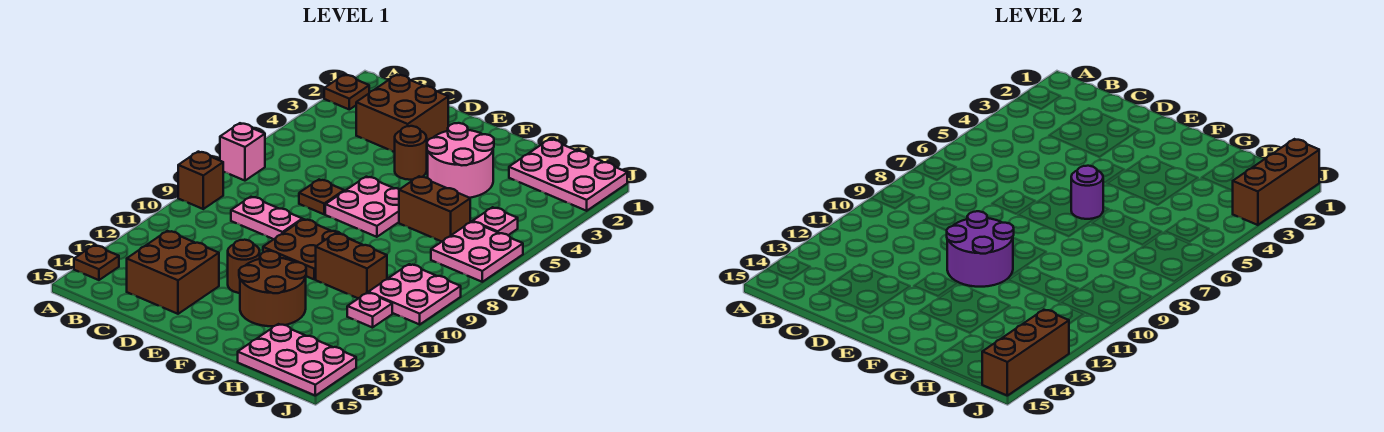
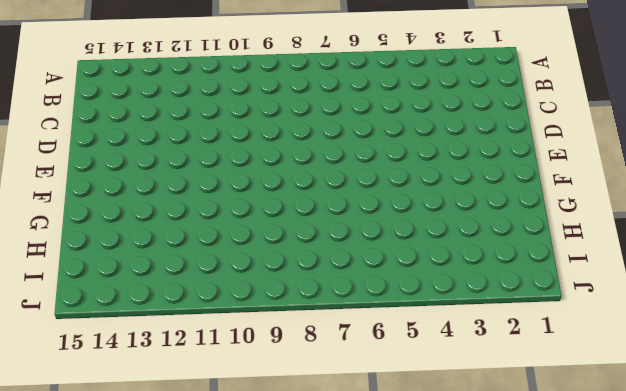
none -> brown plate A2 level 1
none -> pink brick A7 level 1
none -> brown brick A9 level 1

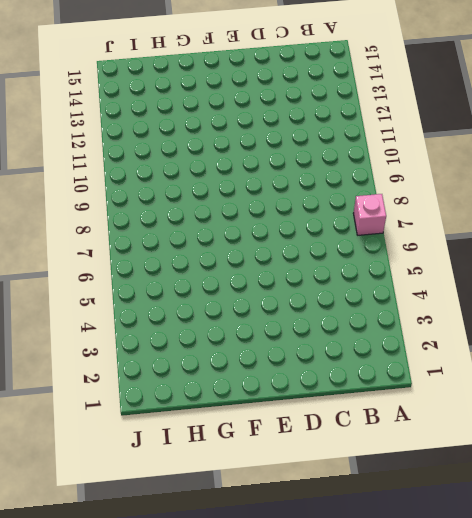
none -> brown plate A2 level 1
none -> brown brick A9 level 1
none -> brown plate A14 level 1

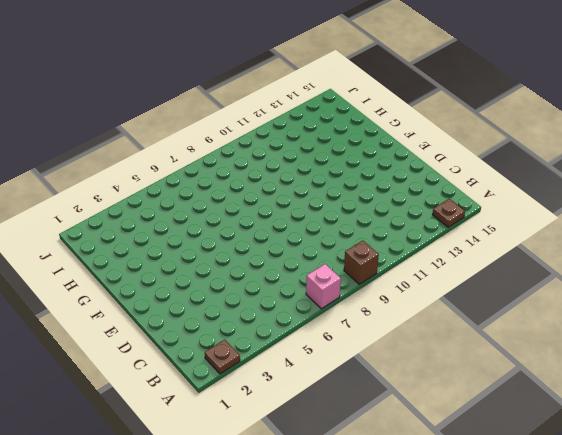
none -> brown brick C2:D3 level 1
none -> pink plate C9:D9 level 1
none -> brown brick C13:D14 level 1

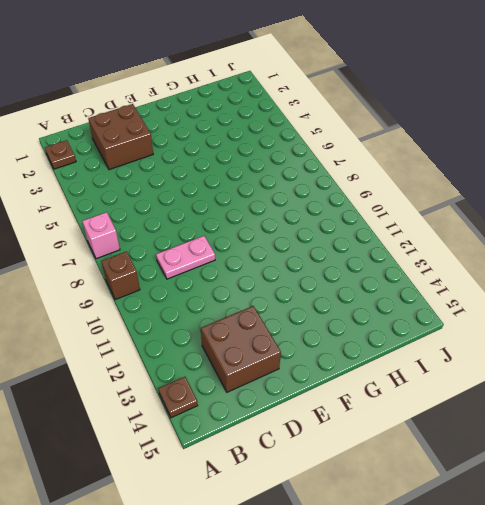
none -> brown plate D7 level 1
none -> brown round brick E4 level 1
none -> pink plate E6:F7 level 1

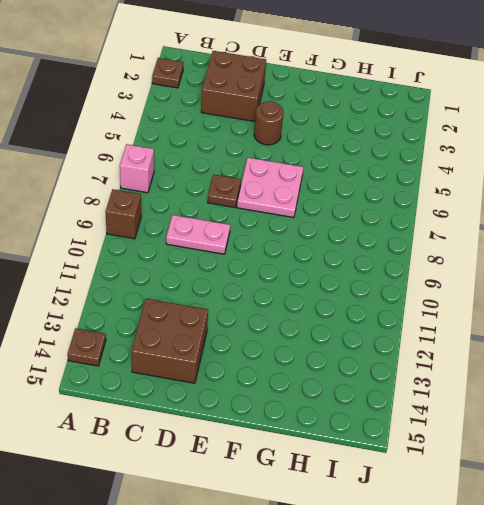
none -> brown plate E9:F10 level 1
none -> brown round brick E12 level 1
none -> pink round brick F3:G4 level 1

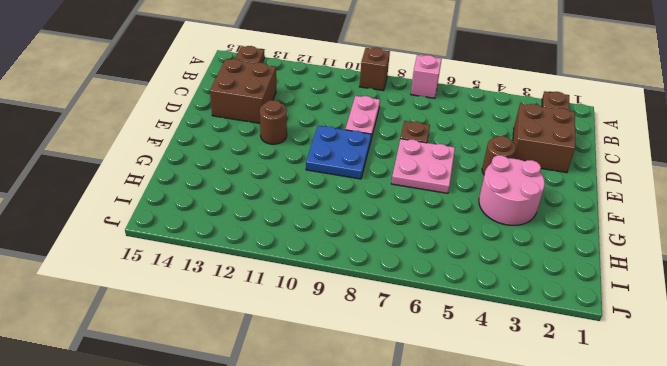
blue plate E9:F10 level 1 -> brown plate E9:F10 level 1
none -> brown round brick F12:G13 level 1
none -> brown brick G6:H6 level 1
none -> brown brick G10:H10 level 1

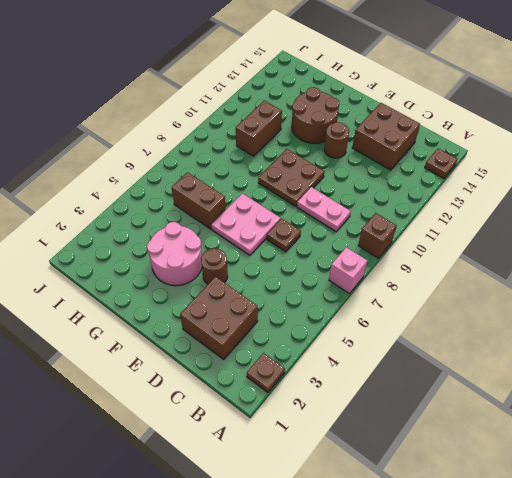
brown brick H10:H11 level 1 -> brown brick G10:H10 level 1
none -> pink plate H1:J2 level 1
none -> pink plate H14:J15 level 1
none -> pink plate I5 level 1

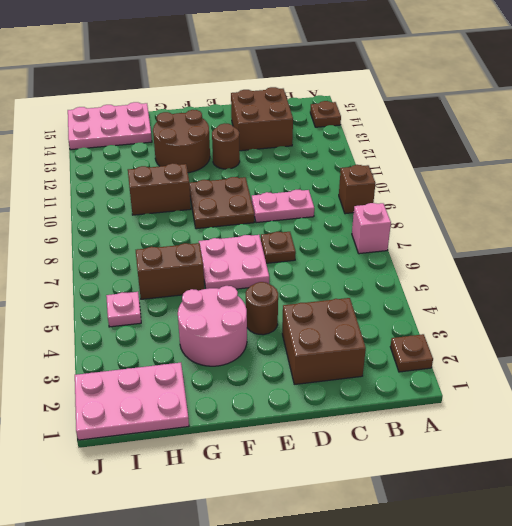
none -> pink plate I6:J7 level 1
none -> pink plate I9:J10 level 1
none -> pink plate I11 level 1

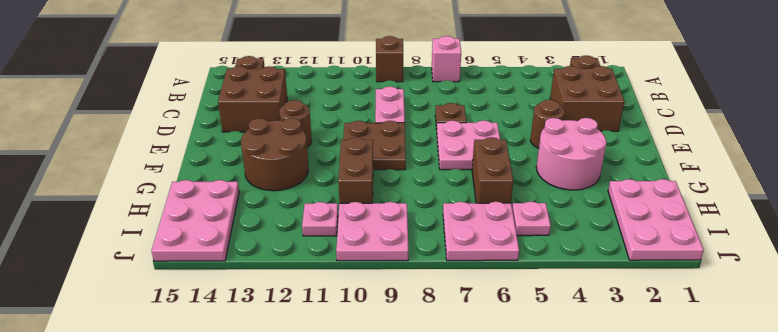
none -> purple round brick E10:F11 level 2
none -> purple round brick F6 level 2
none -> brown brick J1:J3 level 2

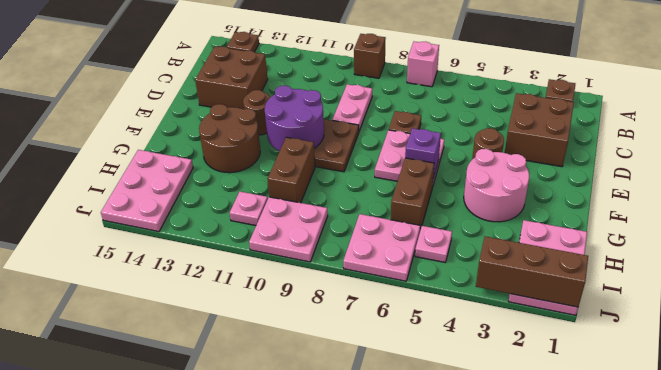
purple brick F6 level 2 -> purple round brick F6 level 2
none -> brown brick J13:J15 level 2

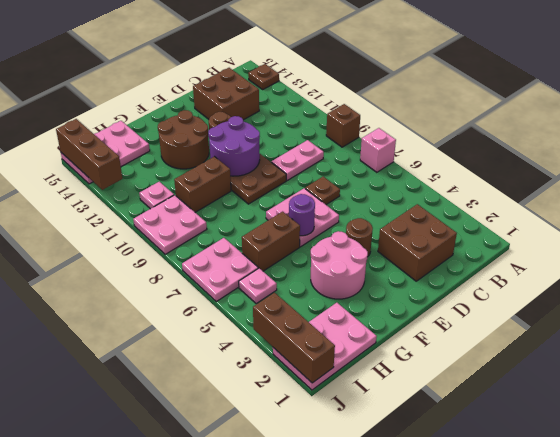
none -> brown plate A2 level 1

